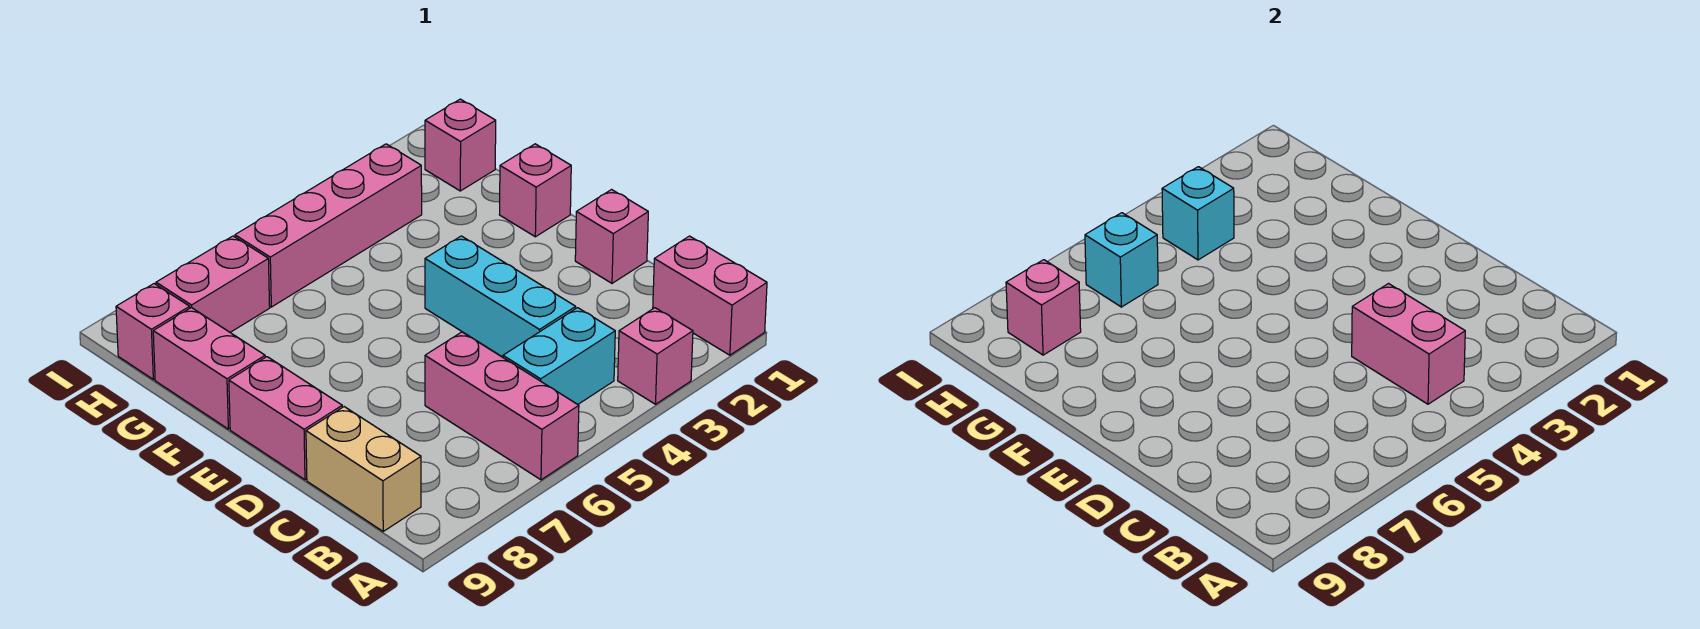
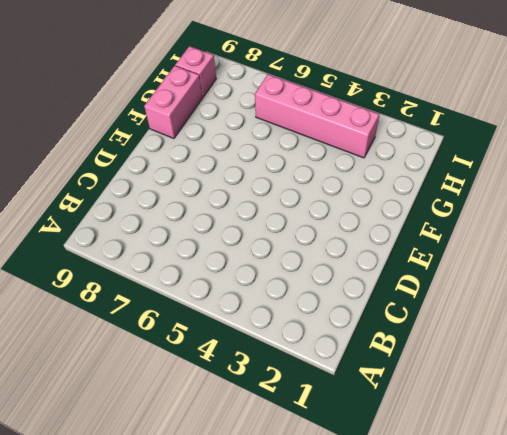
none -> pink brick A1:B1 level 1
none -> pink brick A3 level 1
none -> pink brick A6:C6 level 1

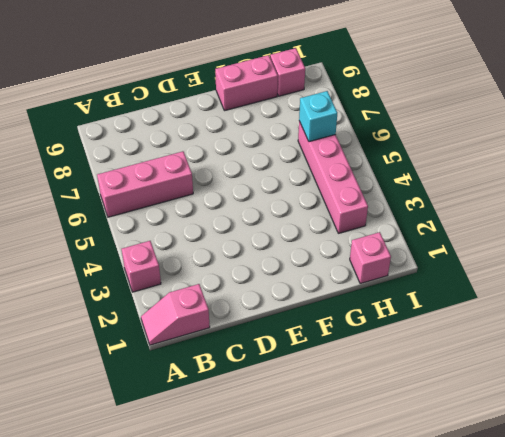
pink slope A1:B1 level 1 top B -> pink brick A1:B1 level 1
none -> cyan brick B4:B5 level 1
none -> tan brick B9:C9 level 1
none -> cyan brick C4:E4 level 1

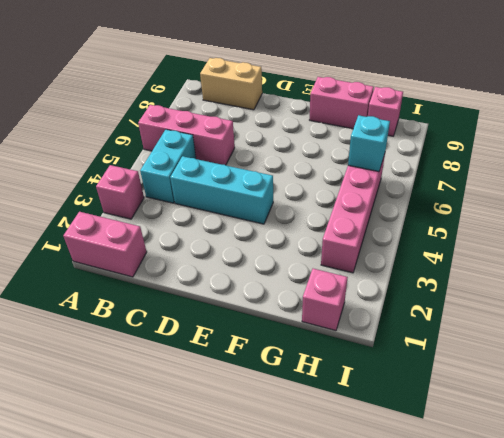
none -> pink brick D1 level 1
none -> pink brick D9:E9 level 1
none -> pink brick F1 level 1

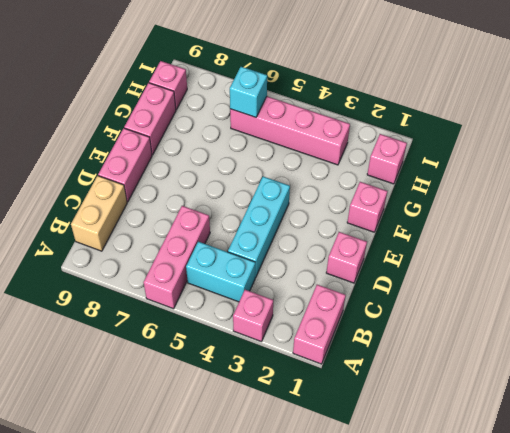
none -> pink brick H7:H8 level 1
none -> pink brick B4:C4 level 2
none -> cyan brick H4 level 2

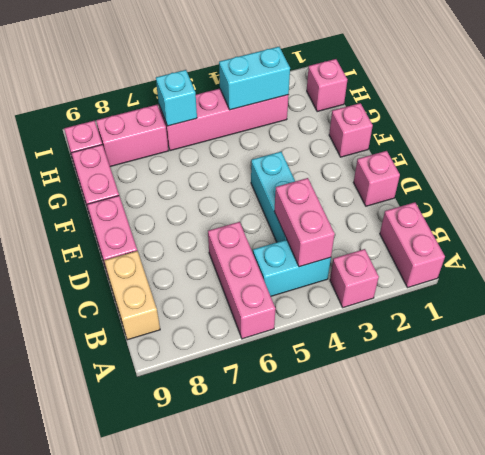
cyan brick H3:H4 level 2 -> cyan brick H4 level 2
none -> pink brick H8 level 2

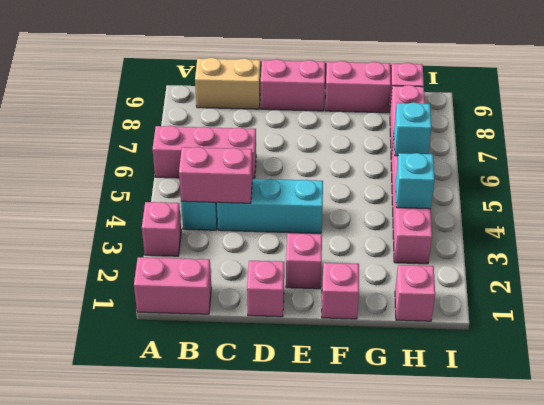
pink brick E2 level 1 -> pink brick H8 level 2

